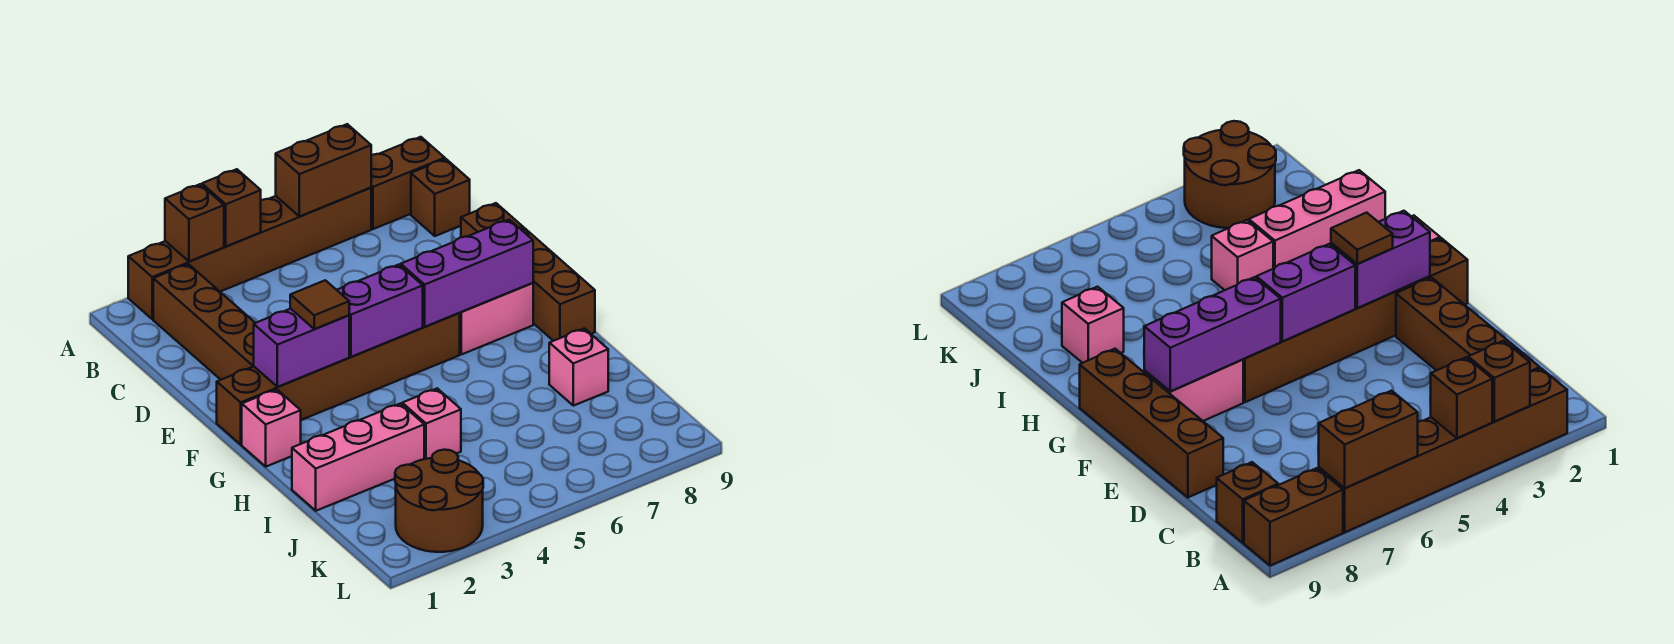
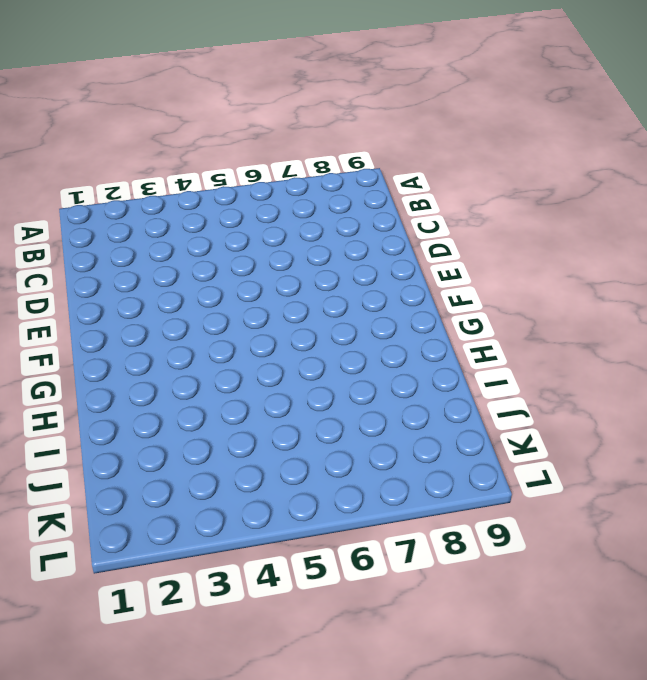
none -> brown brick A2:A7 level 1
none -> brown brick A8:A9 level 1
none -> brown brick B2:E2 level 1

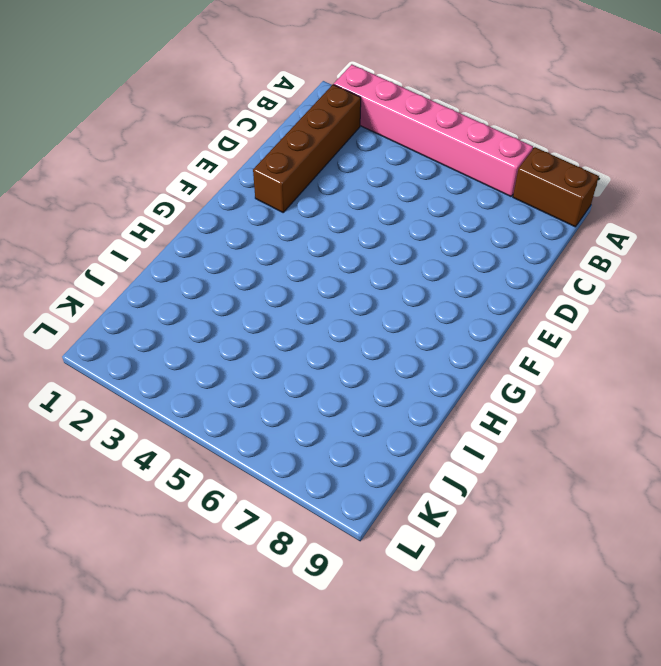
pink brick A2:A7 level 1 -> brown brick A2:A7 level 1
none -> brown brick B9 level 1
none -> brown brick D9:G9 level 1
none -> brown brick F1:F6 level 1

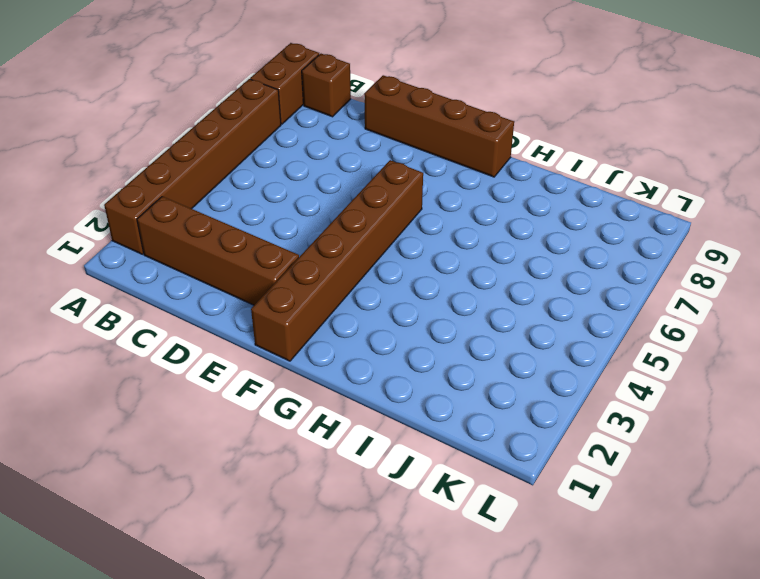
none -> pink brick F7:F8 level 1
none -> pink brick G1 level 1
none -> pink brick I1:I3 level 1

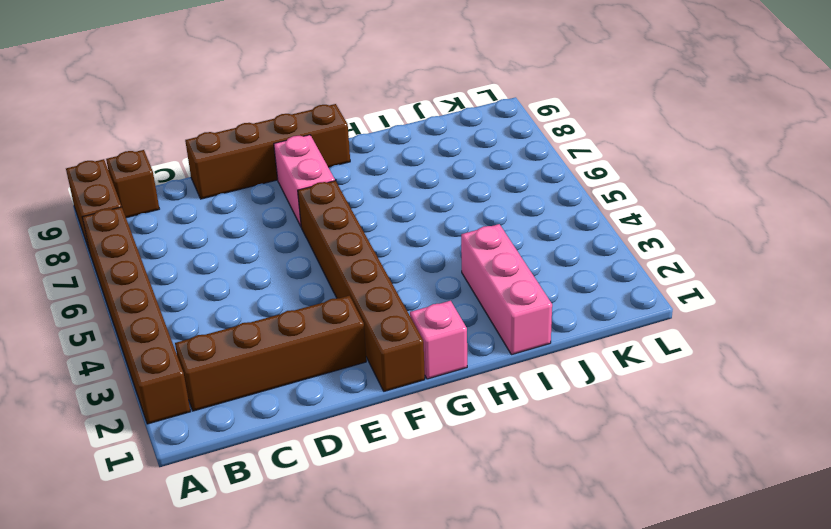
none -> pink brick I4 level 1
none -> pink brick I8 level 1
none -> brown round brick K2:L3 level 1

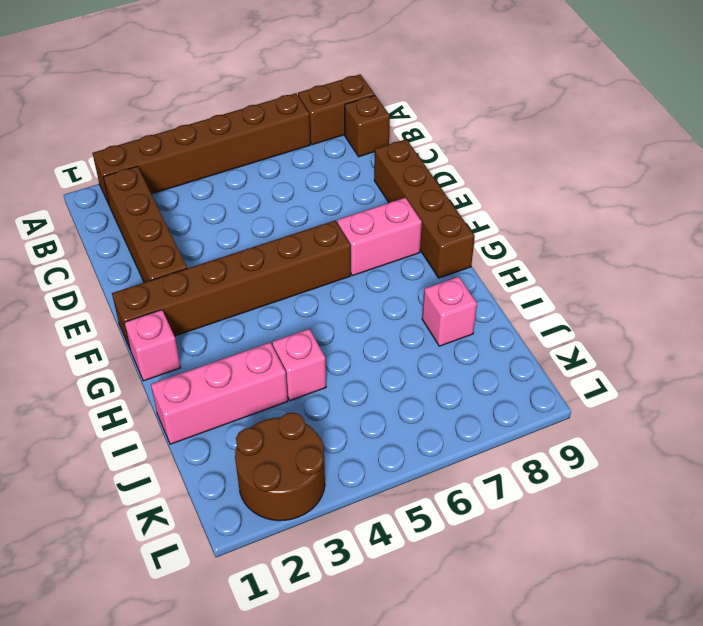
none -> brown brick A3 level 2
none -> brown brick A4 level 2
none -> brown brick A6:A7 level 2

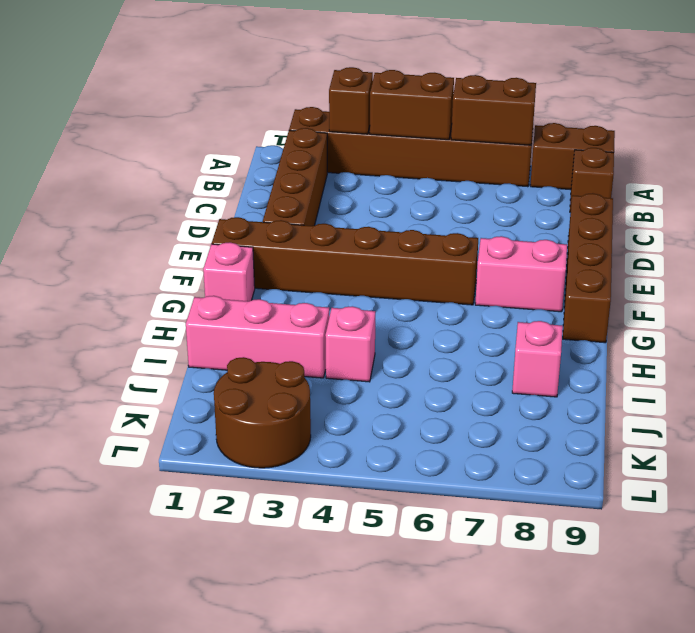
brown brick A4:A5 level 2 -> brown brick A4 level 2
none -> purple brick F2:F3 level 2
none -> purple brick F4:F5 level 2
none -> purple brick F6:F8 level 2

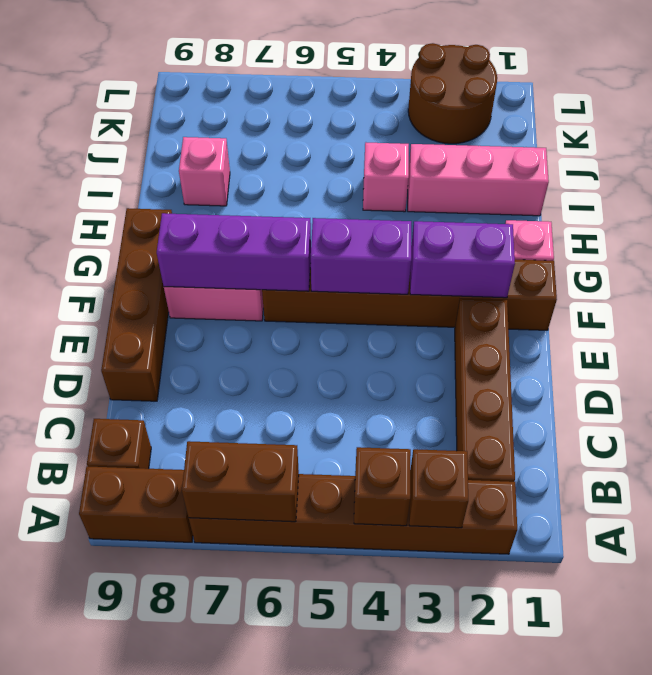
none -> brown tile F3 level 3

